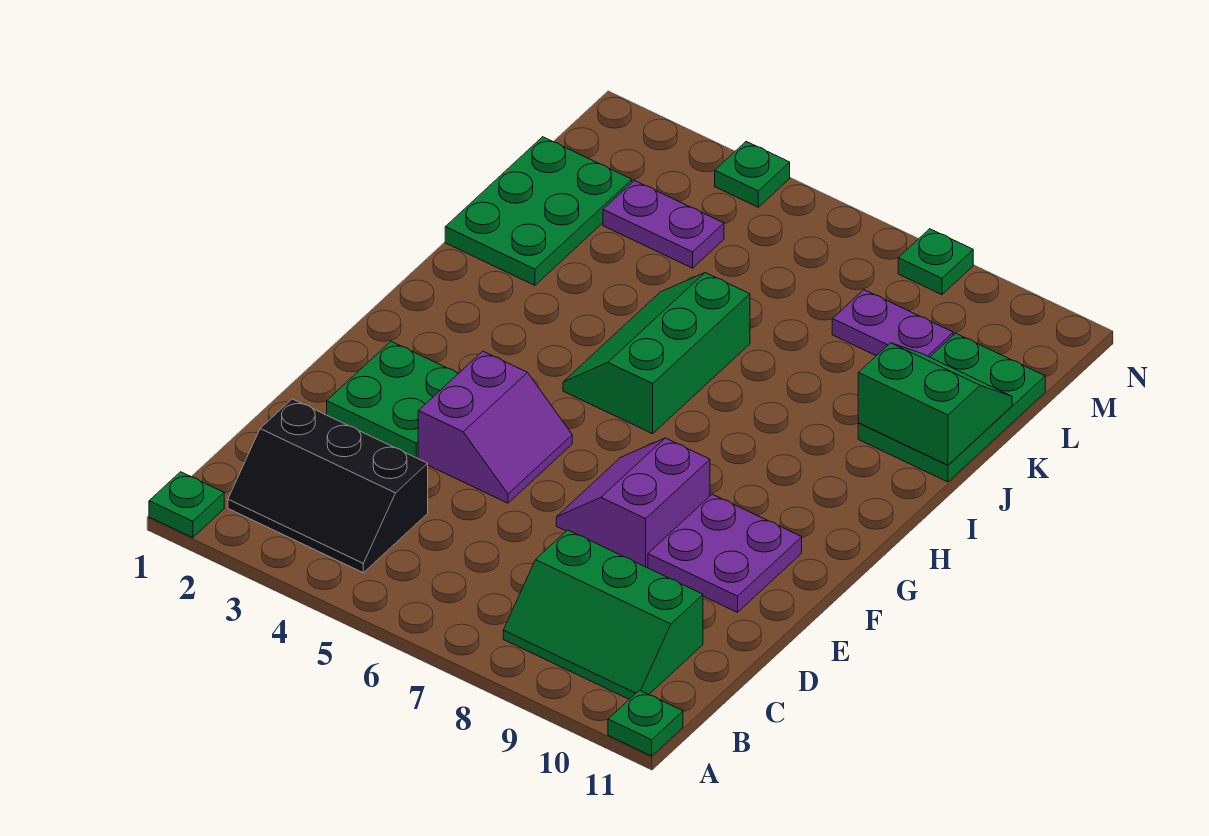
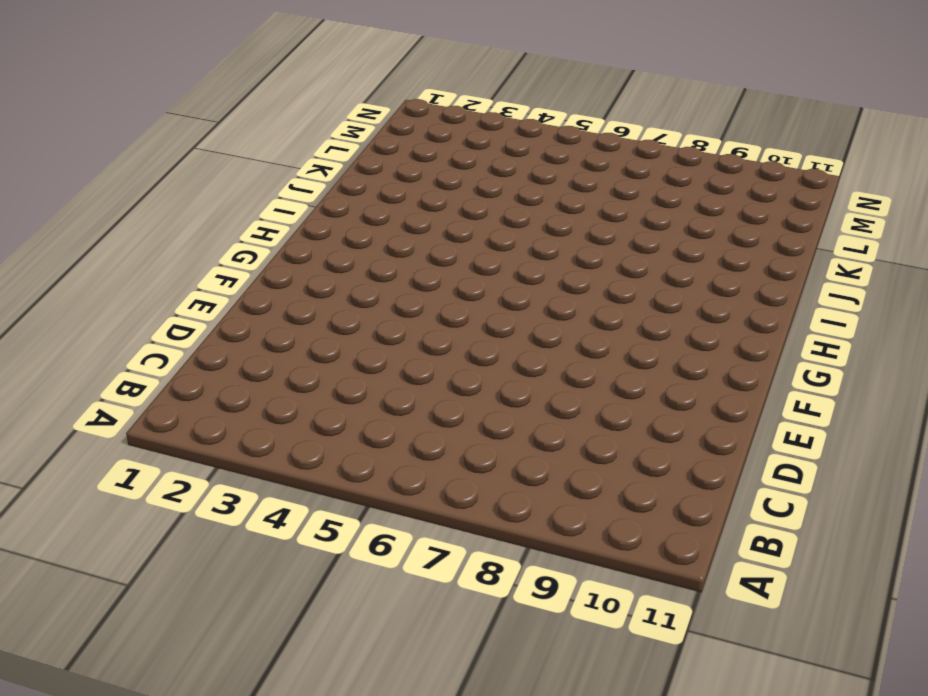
none -> green plate A1 level 1
none -> green plate A11 level 1
none -> black slope B2:C4 level 1 top C

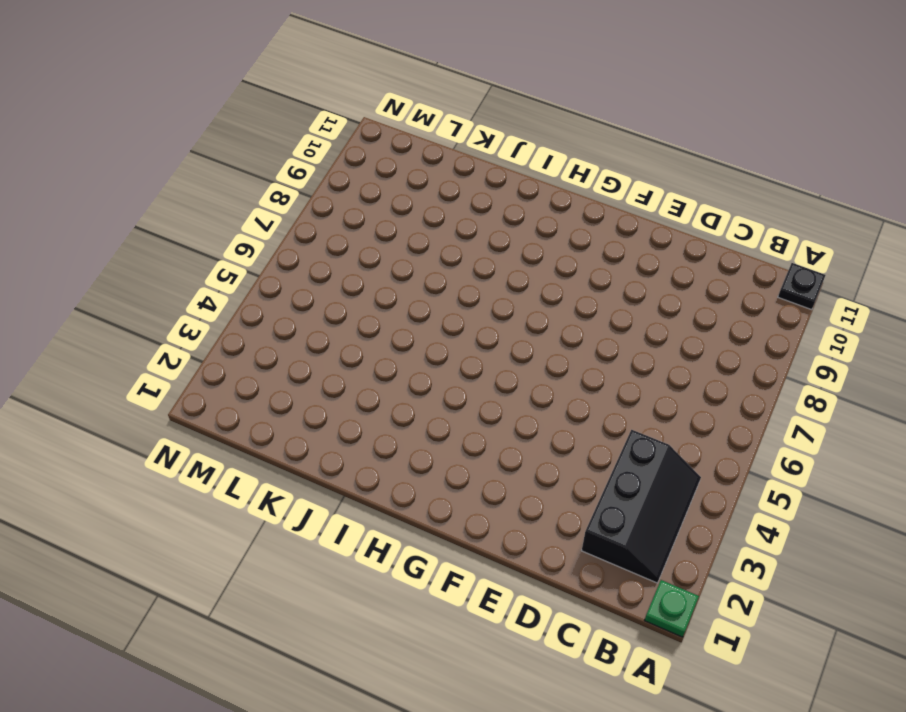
black plate A11 level 1 -> green plate A11 level 1
none -> green slope B8:C10 level 1 top C
none -> green plate E2:F3 level 1
none -> purple slope E4:F5 level 1 top 4

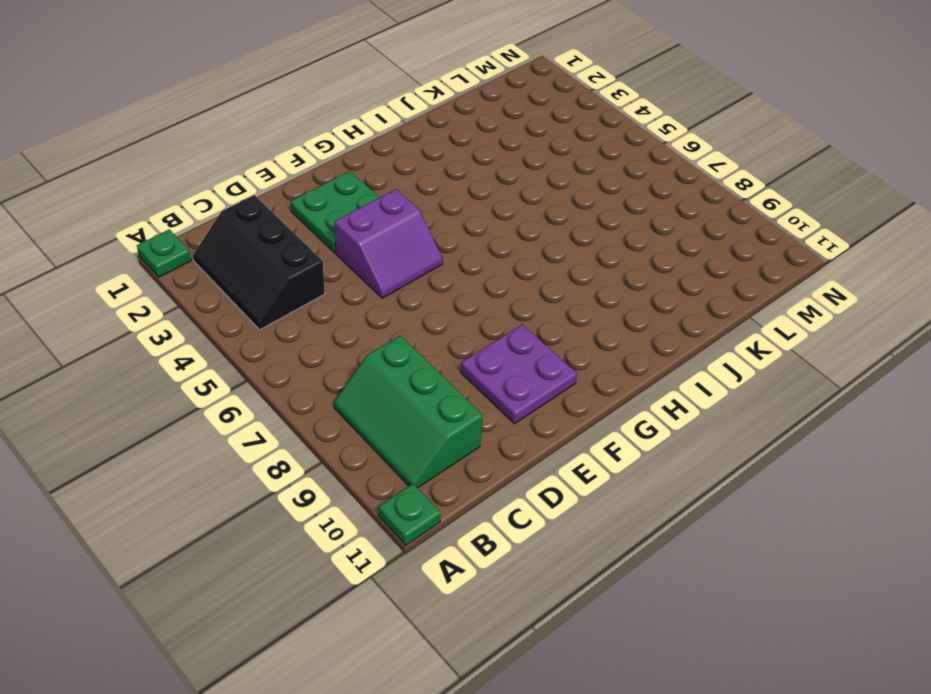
none -> purple slope E7:F8 level 1 top 8
none -> green slope H5:J6 level 1 top 6
none -> green plate J1:L2 level 1

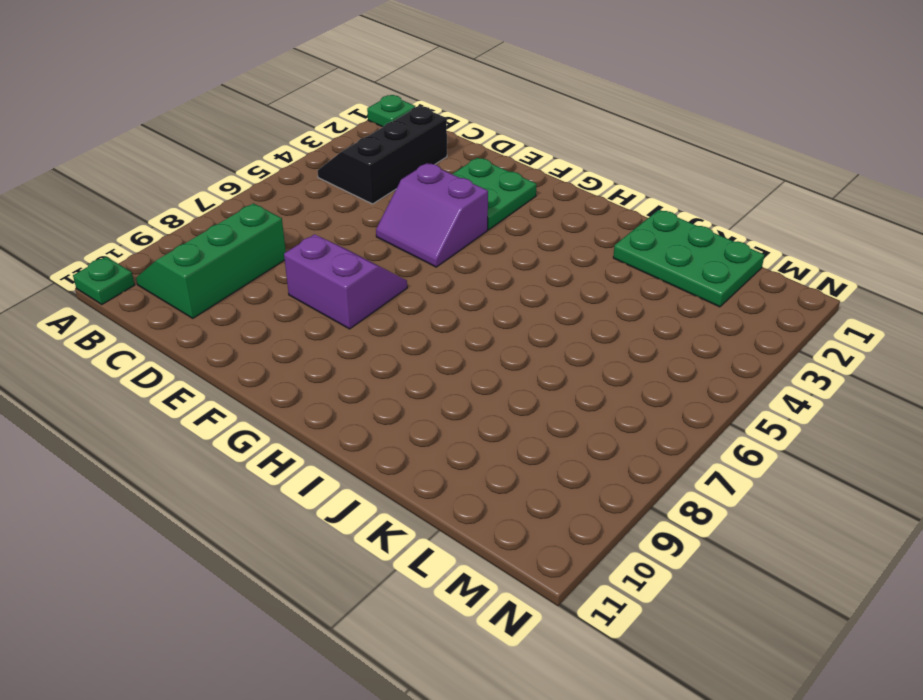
none -> purple plate E9:F10 level 1
none -> green slope H5:J6 level 1 top 6
none -> green plate J10:L11 level 1

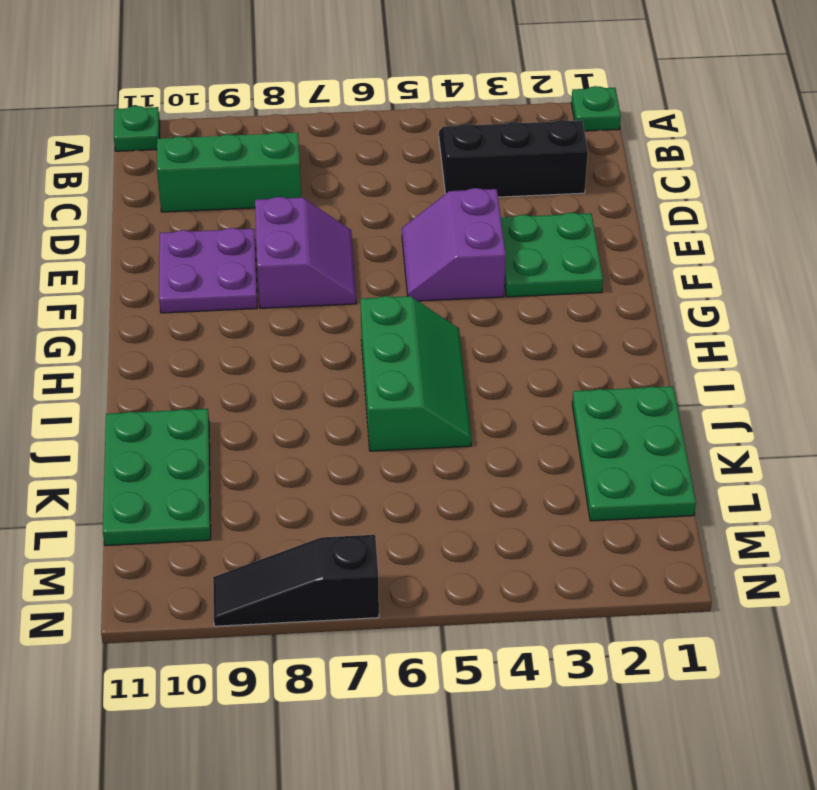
black slope N7:N9 level 1 top 7 -> green plate N8 level 1
none -> purple plate L3:L4 level 1
none -> purple plate L8:L9 level 1
none -> green plate N4 level 1

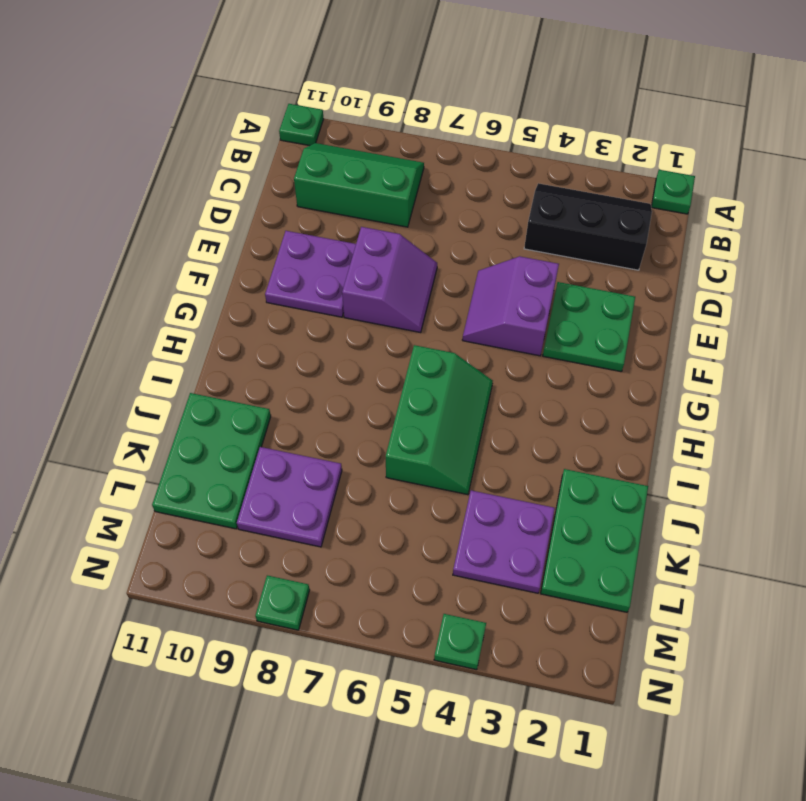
purple plate K3:L4 level 1 -> purple plate L3:L4 level 1
purple plate K8:L9 level 1 -> purple plate L8:L9 level 1
none -> green slope J10:K11 level 2 top J

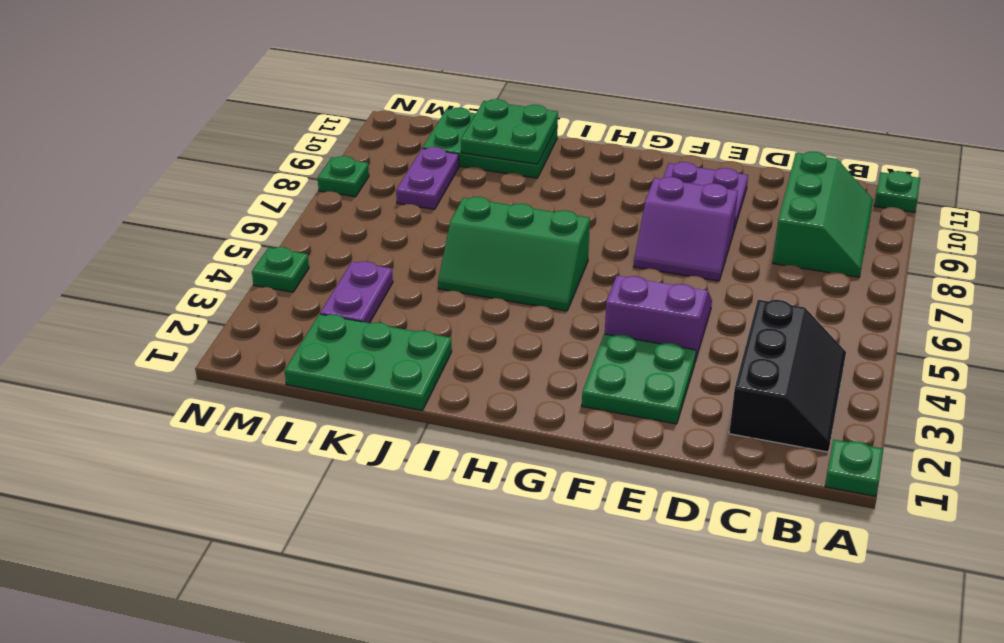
green plate J10:K11 level 2 -> green slope J10:K11 level 2 top J

